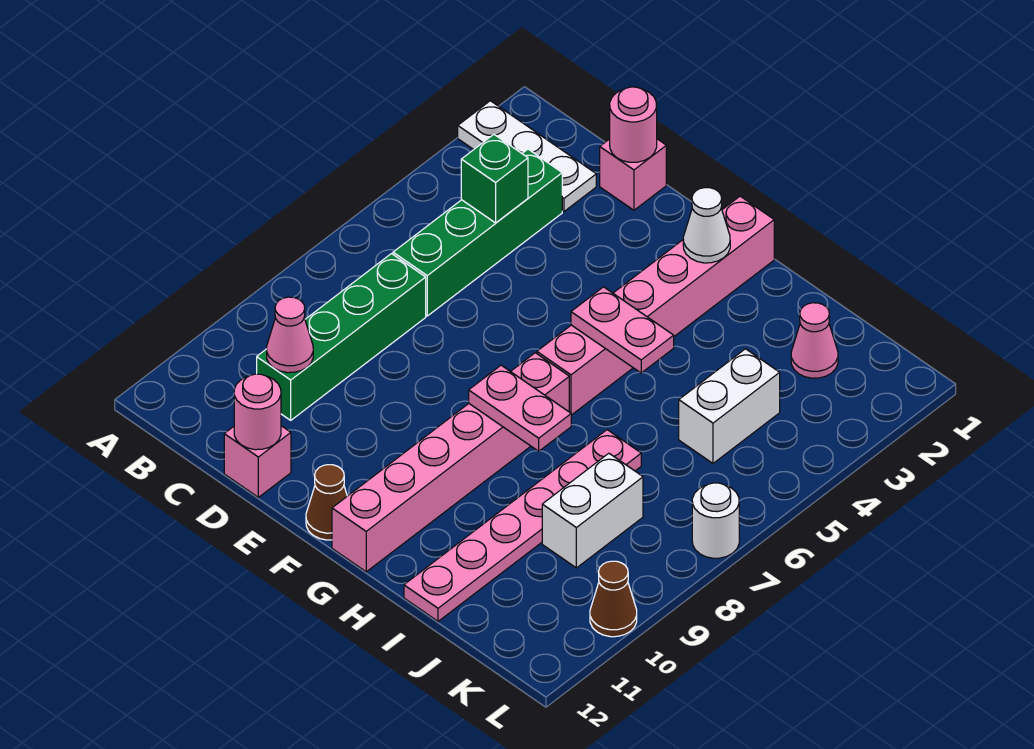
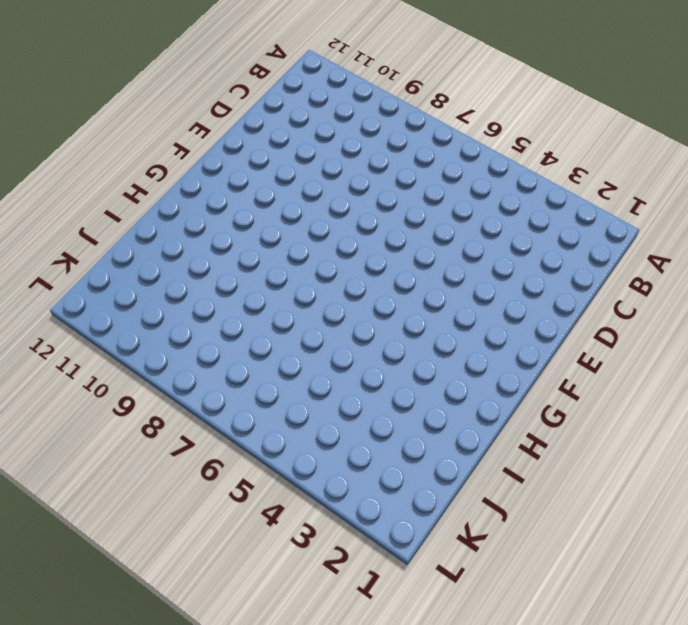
none -> white plate A2:C2 level 1
none -> green brick C3:C6 level 1
none -> green brick C7:C10 level 1

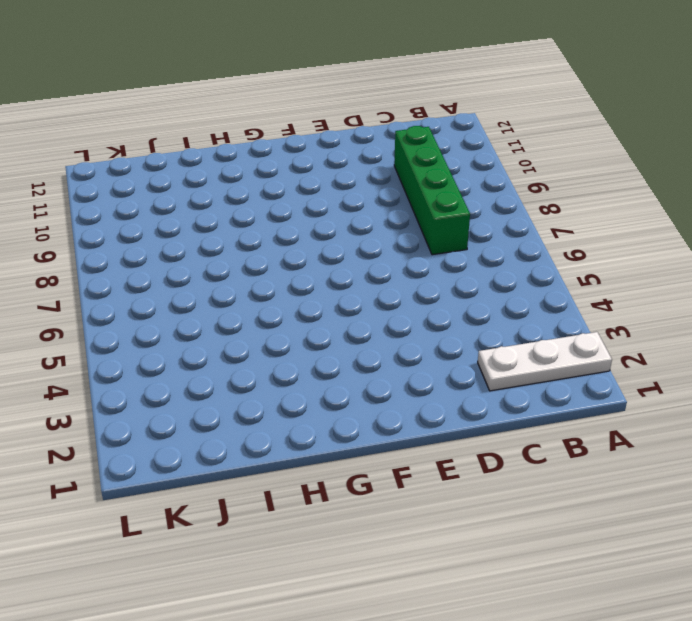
none -> green brick C3:C6 level 1
none -> pink brick D1 level 1
none -> pink brick D12 level 1

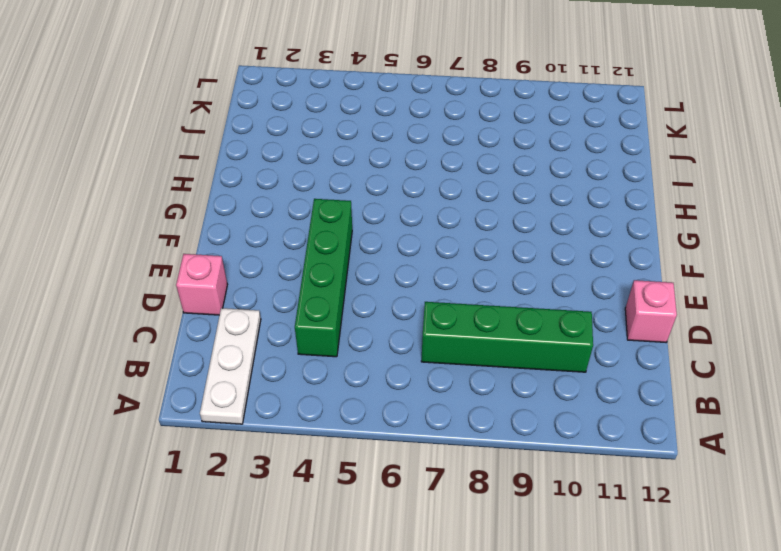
green brick C4:F4 level 1 -> green brick C3:C6 level 1
none -> brown cone F12 level 1
none -> pink brick G1:G6 level 1
none -> pink brick G7:G12 level 1

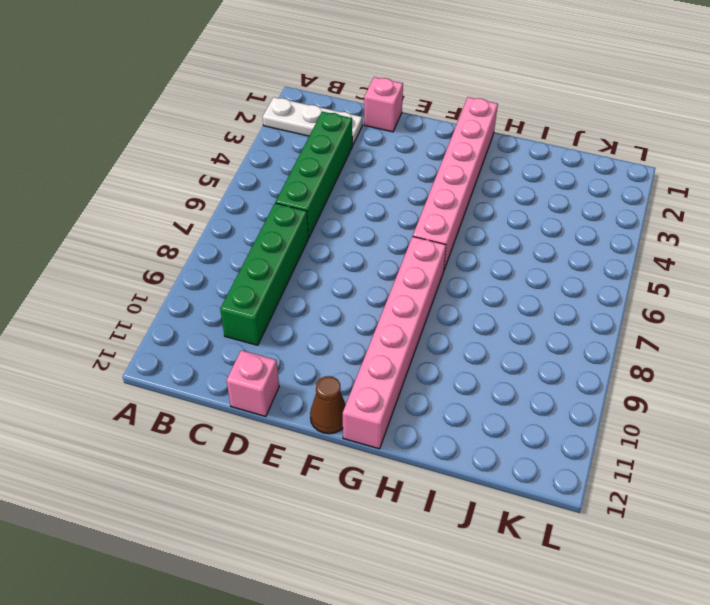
none -> pink plate I7:I12 level 1
none -> pink cone J2 level 1
none -> white brick J4:J5 level 1

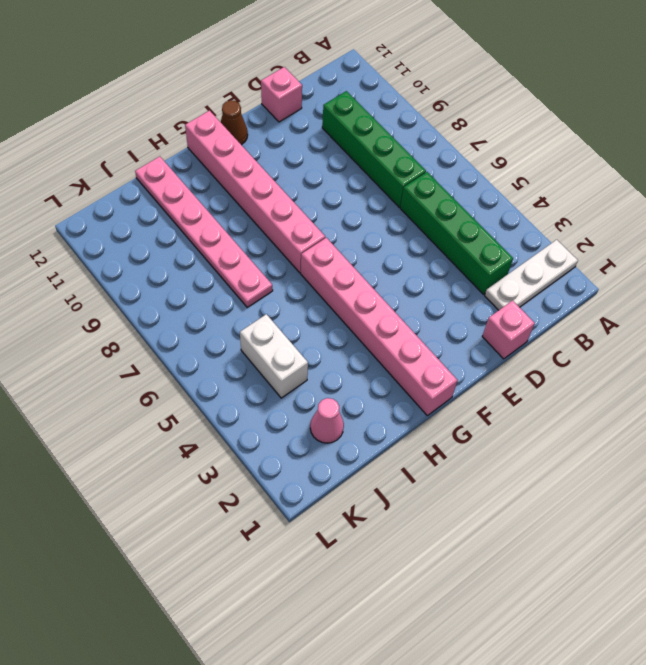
none -> white brick J8:J9 level 1
none -> white round brick L7 level 1
none -> brown cone L10 level 1

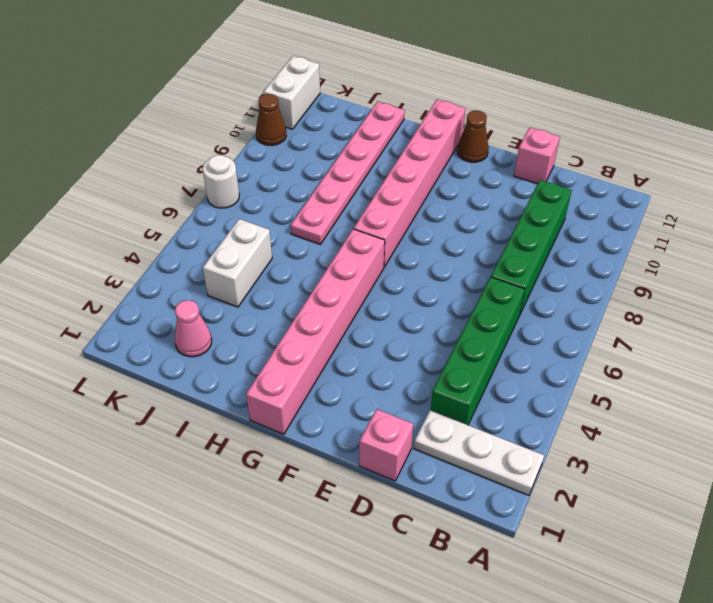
white brick L11:L12 level 1 -> white brick J8:J9 level 1
none -> green brick C4 level 2
none -> pink cone C10 level 2
none -> pink round brick D1 level 2

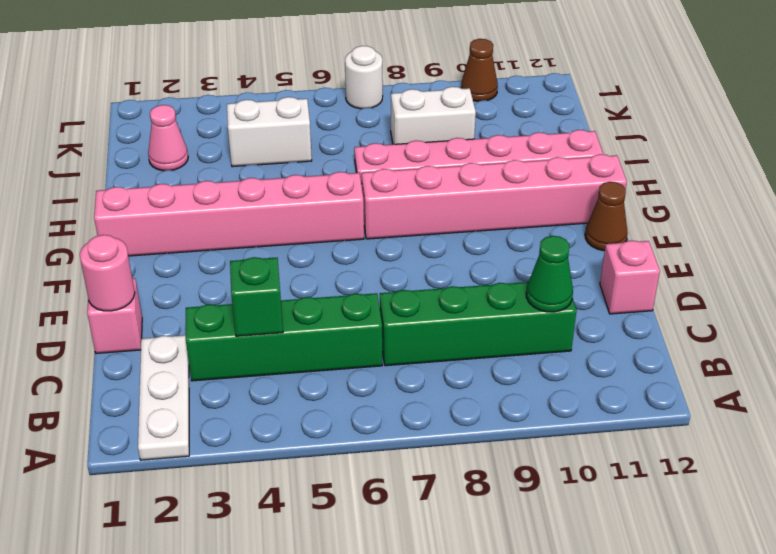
green cone C10 level 2 -> pink cone C10 level 2
none -> pink round brick D12 level 2
none -> white cone G2 level 2
none -> pink plate G5:H5 level 2

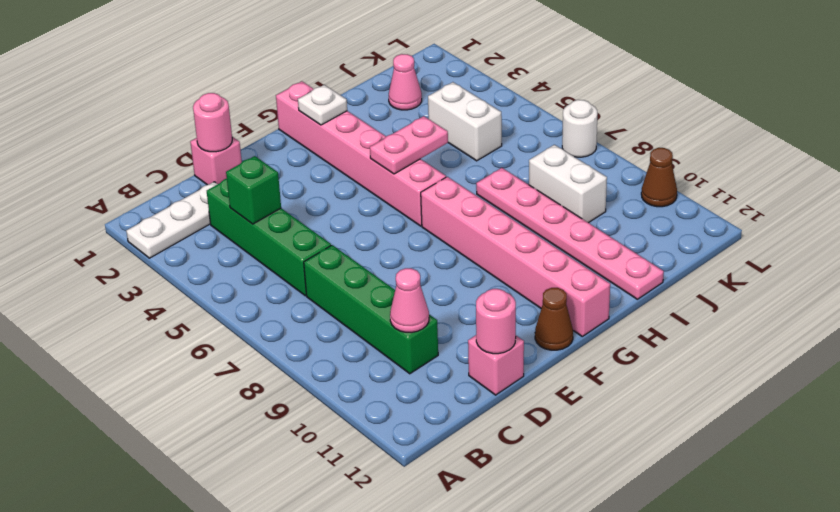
white plate G2 level 2 -> white cone G2 level 2
none -> pink plate G8:H8 level 2

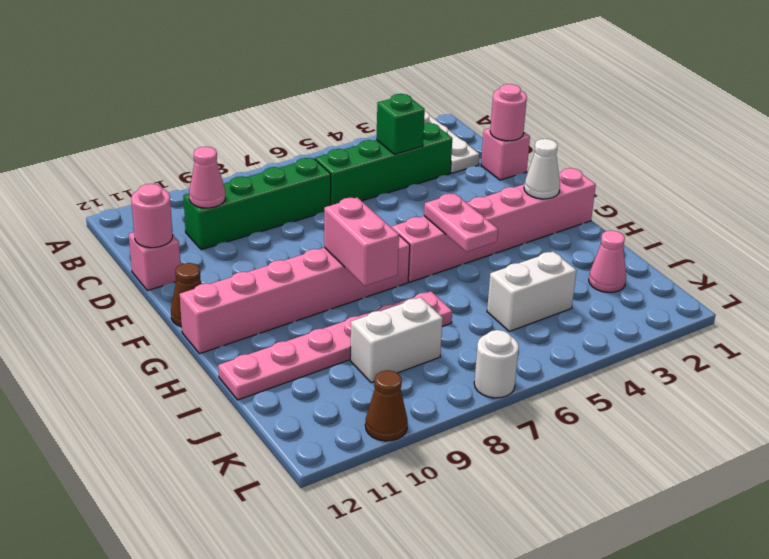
pink brick G8:H8 level 2 -> pink plate G8:H8 level 2

